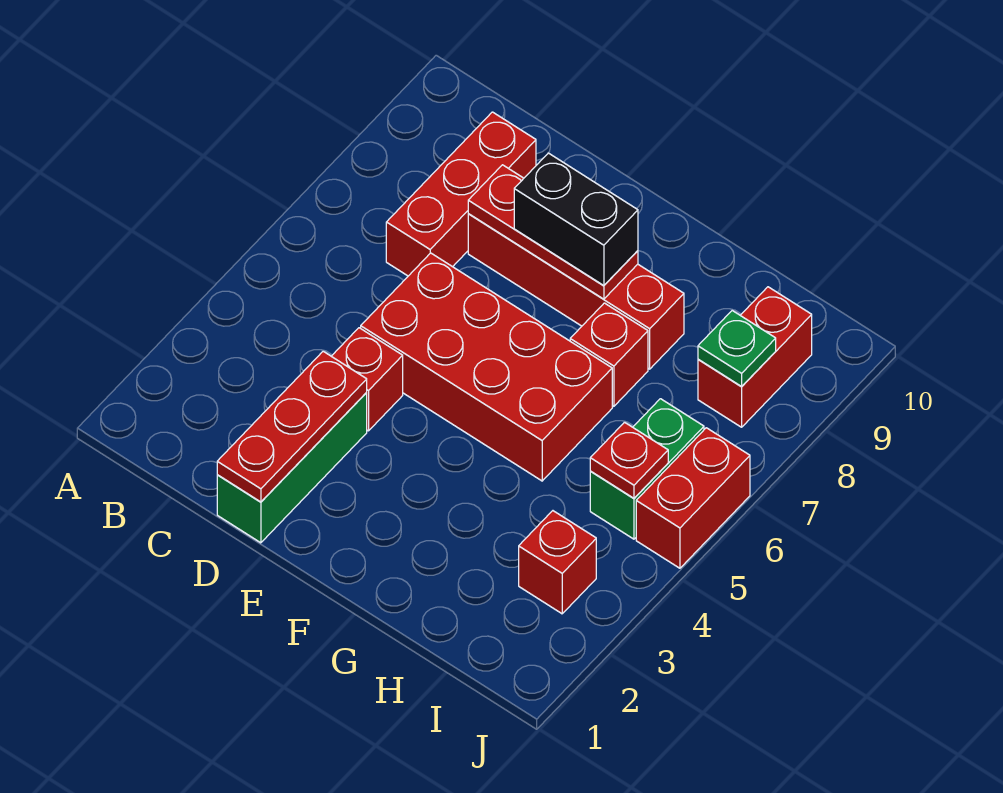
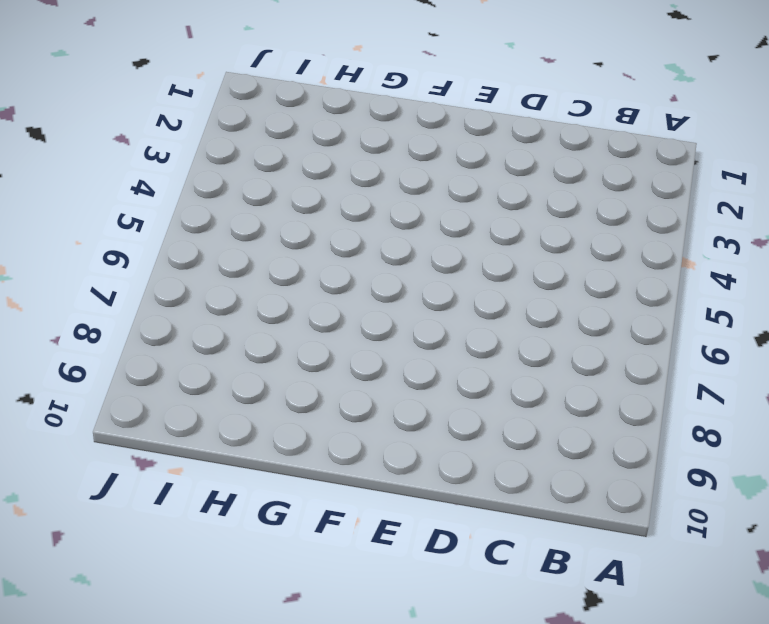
none -> red brick C7:C9 level 1
none -> green brick D1:D3 level 1
none -> red brick D4 level 1

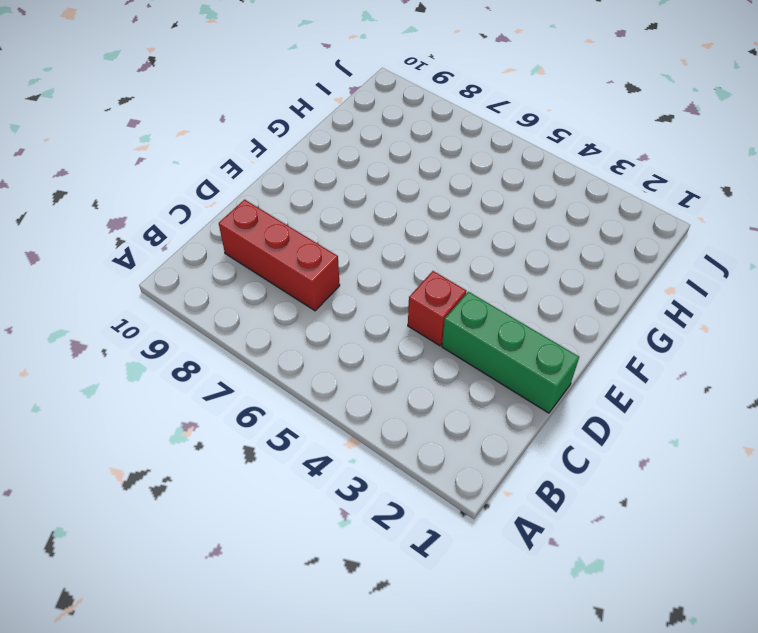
none -> red brick D5:G6 level 1
none -> red brick D8:G8 level 1
none -> red brick G7 level 1

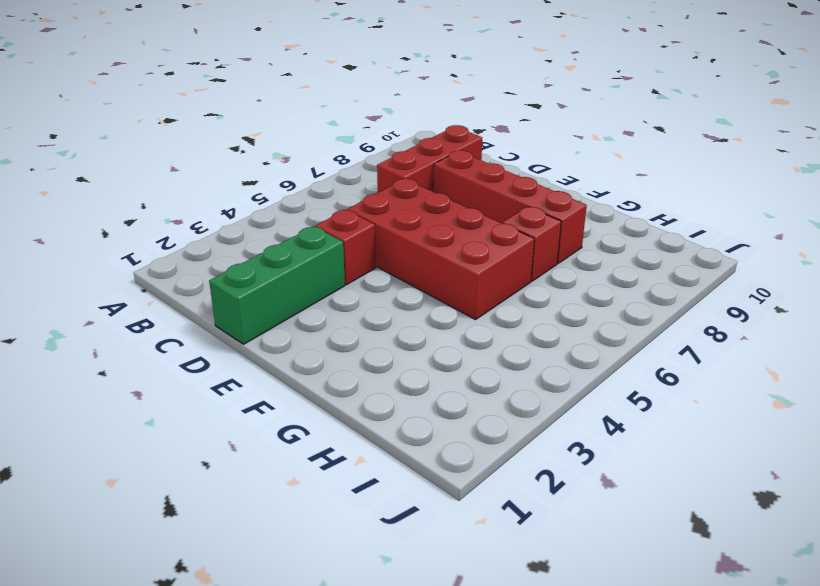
none -> red brick I3 level 1
none -> green brick I5:I6 level 1
none -> red brick I8:I9 level 1

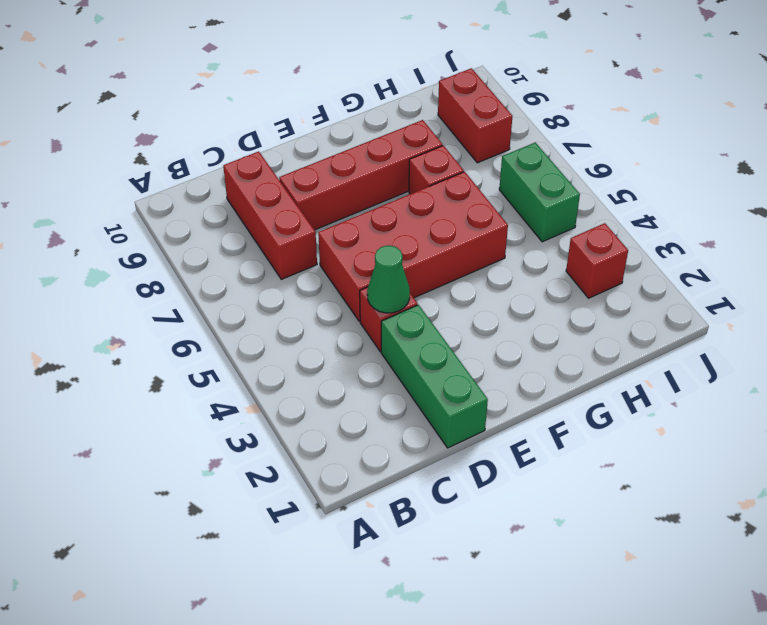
green cone D4 level 2 -> none
none -> red brick J5:J6 level 1
none -> red plate D1:D3 level 2
none -> red plate D8:F8 level 2

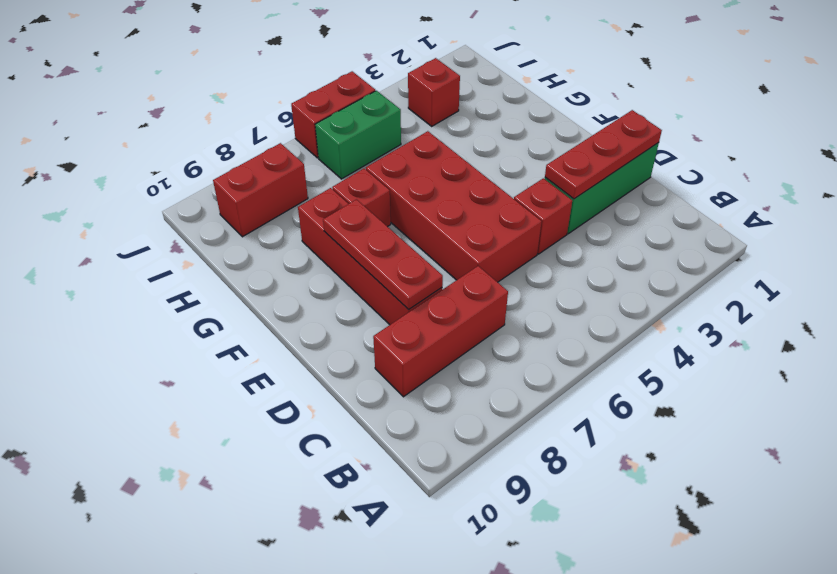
none -> red plate I5 level 2
none -> green plate I8 level 2
none -> black brick E8:F8 level 3

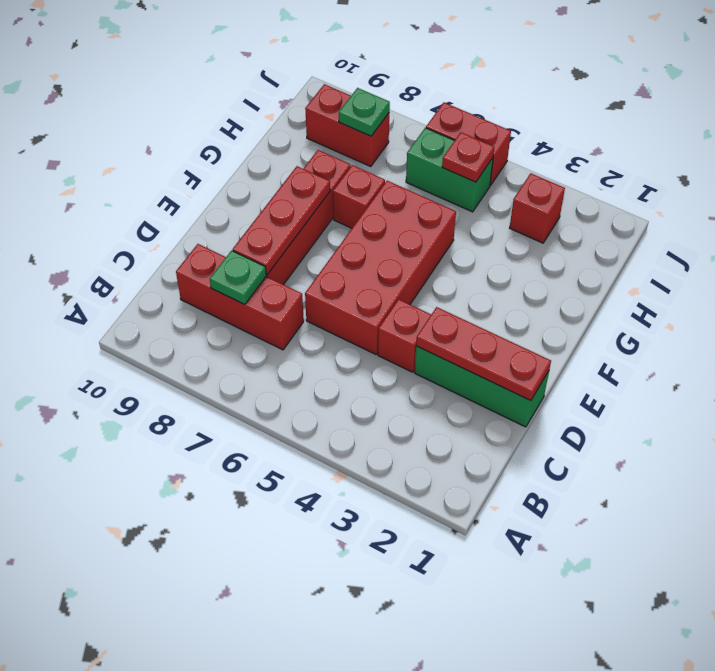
green plate C8 level 2 -> none
none -> black brick E8:F8 level 3

